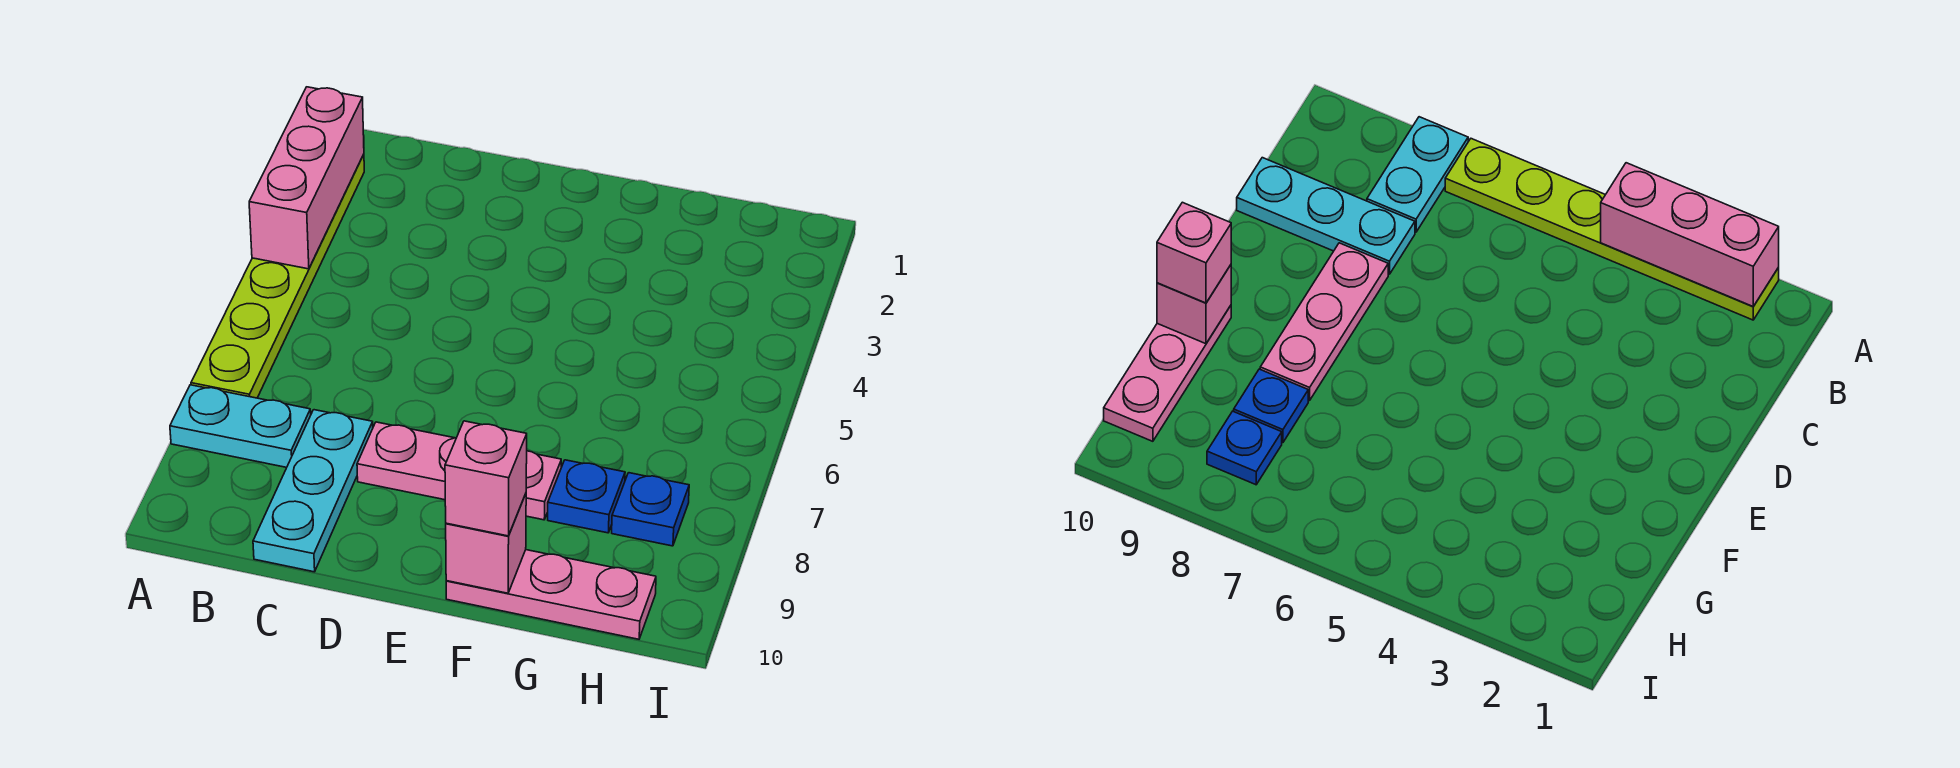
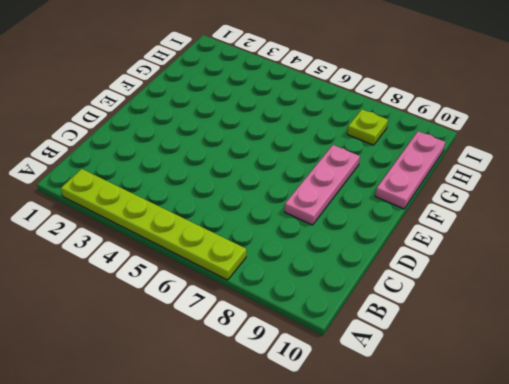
lime plate H8 level 1 -> blue plate H8 level 1
none -> cyan plate A8:B8 level 1
none -> cyan plate C8:C10 level 1

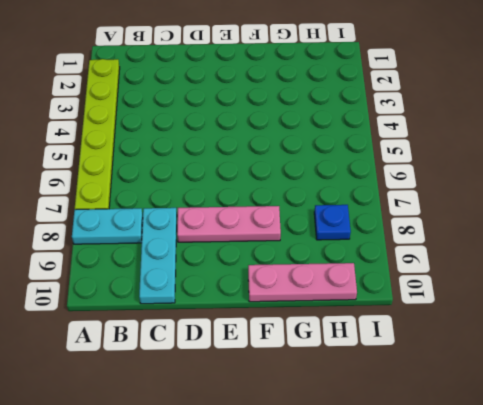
none -> blue plate G8 level 1
none -> pink brick A2:A4 level 2

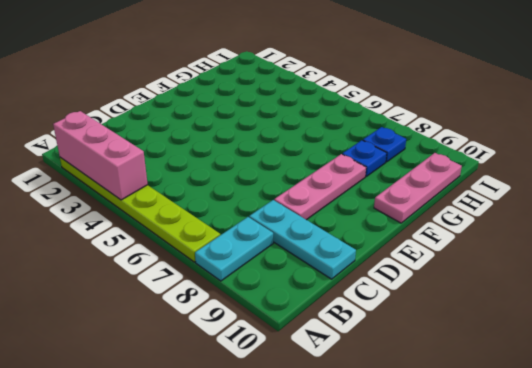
none -> pink brick F10 level 2
none -> pink brick F10 level 3

